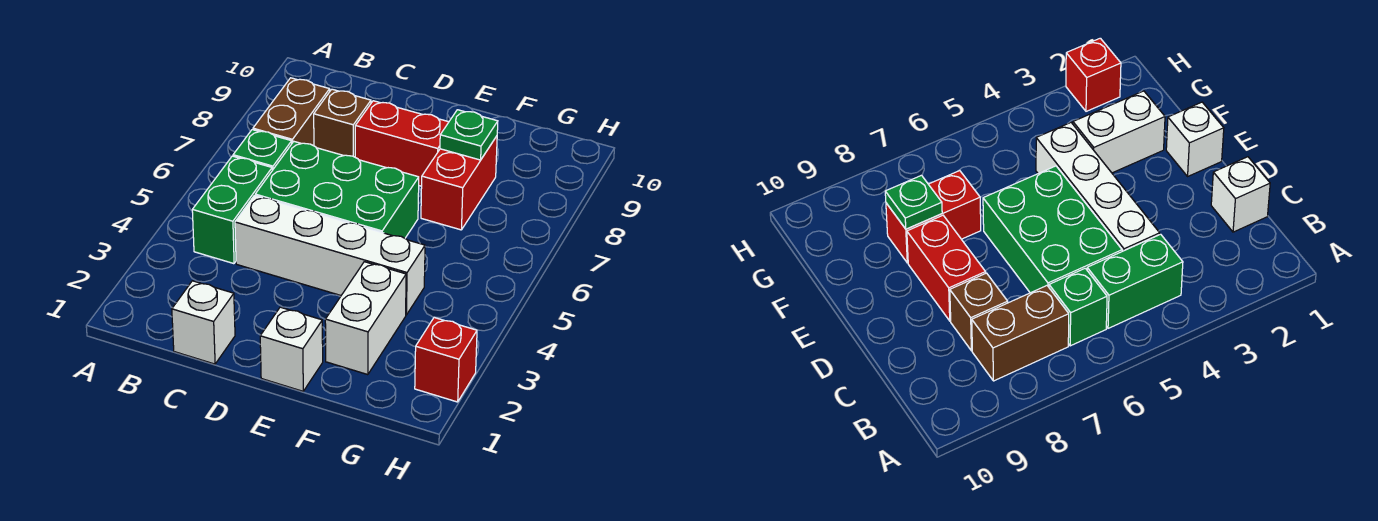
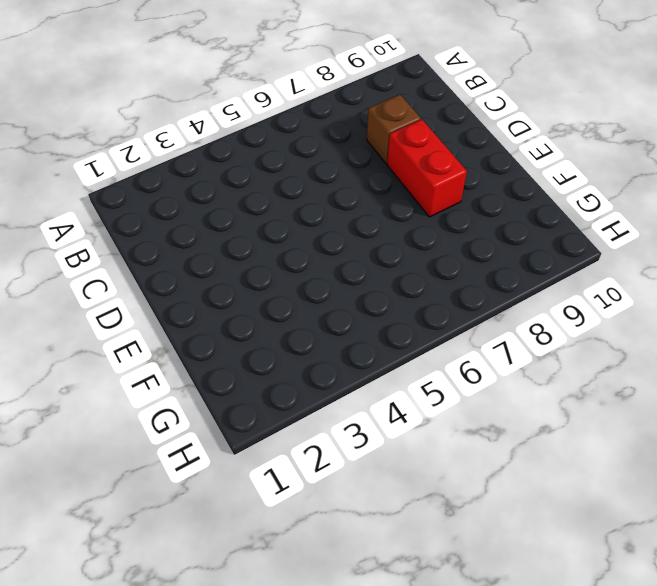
none -> green brick B4:B5 level 1
none -> green brick B6 level 1
none -> brown brick B7:B8 level 1

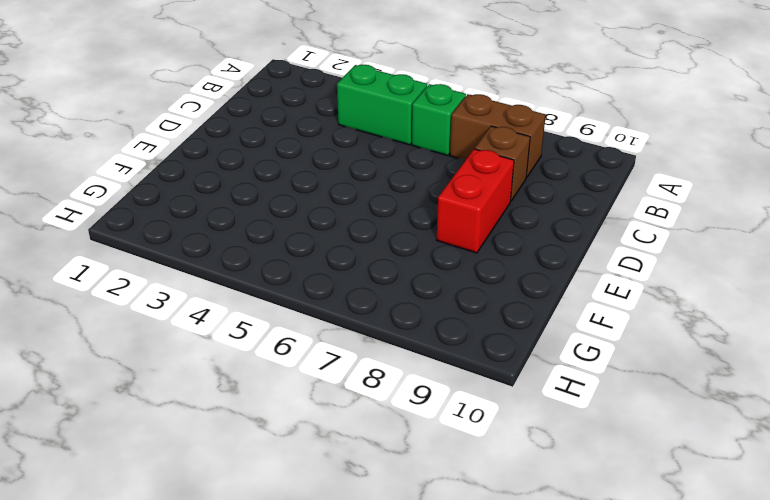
none -> white brick C1 level 1
none -> white brick C4:F4 level 1
none -> green brick C5:E6 level 1

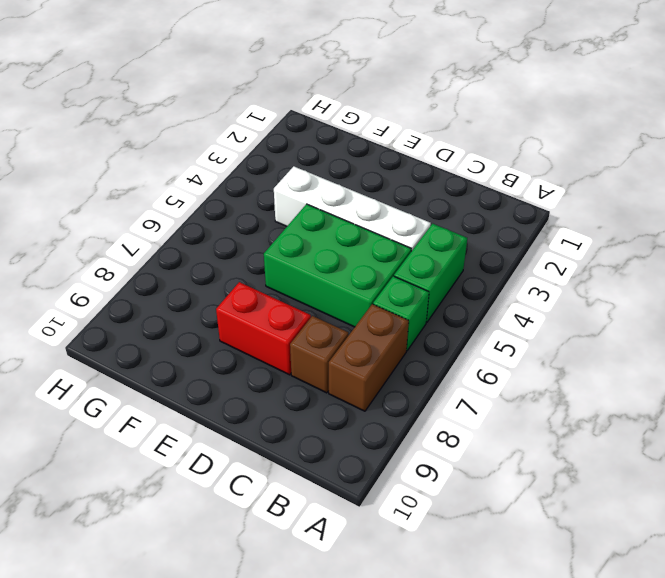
none -> white brick C1 level 1
none -> white brick E1 level 1
none -> white brick F2:F3 level 1

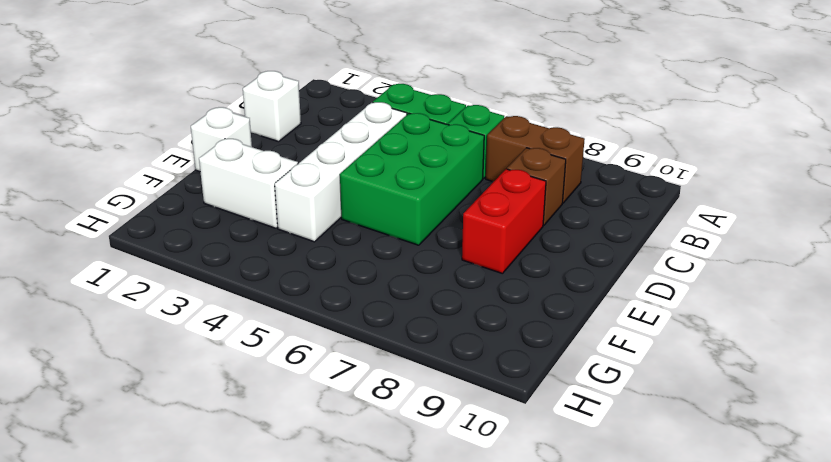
none -> red brick F7:F8 level 1
none -> red brick H2 level 1
none -> green plate F8 level 2

